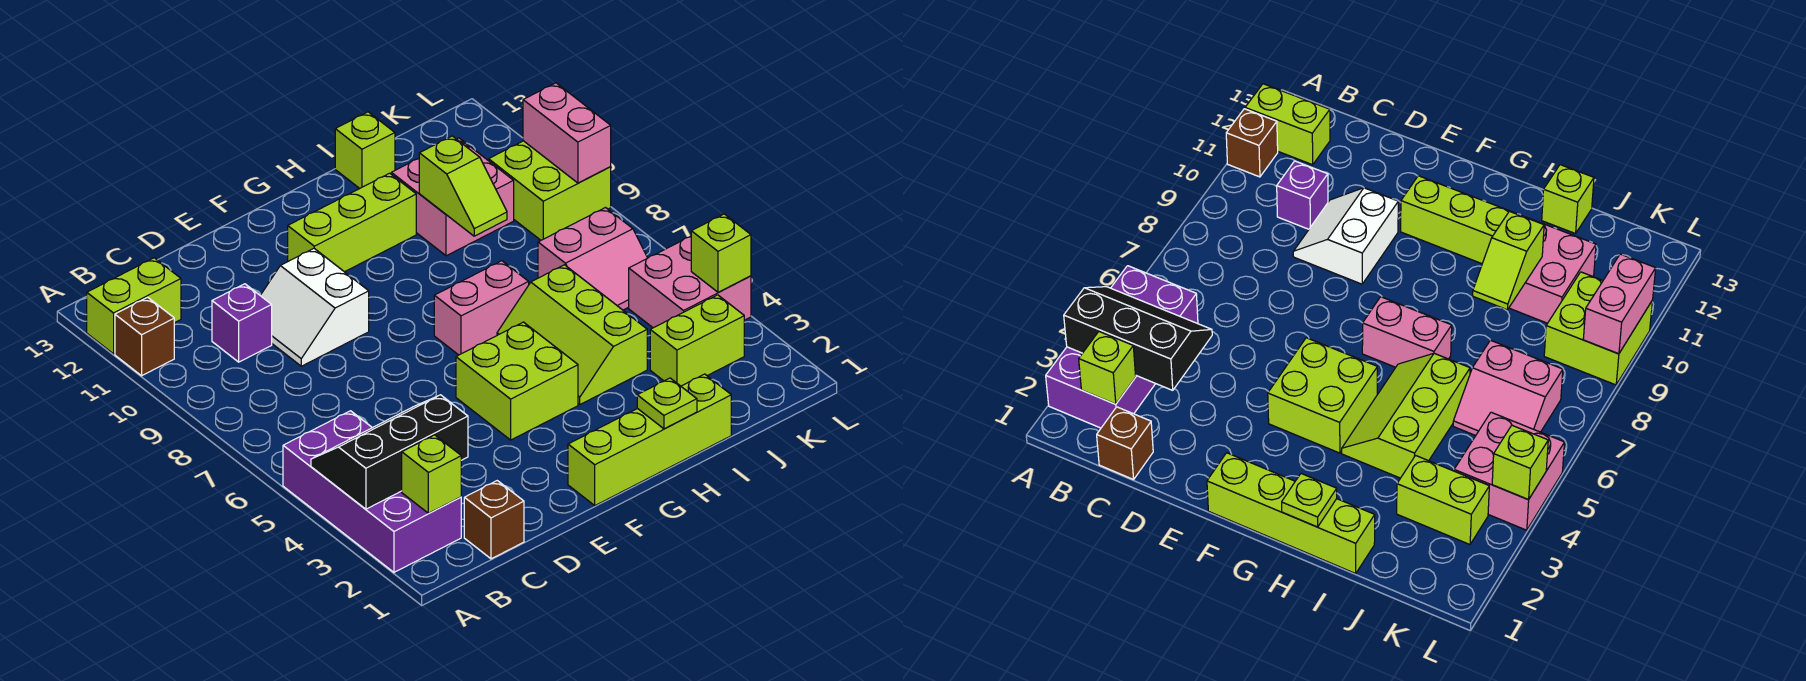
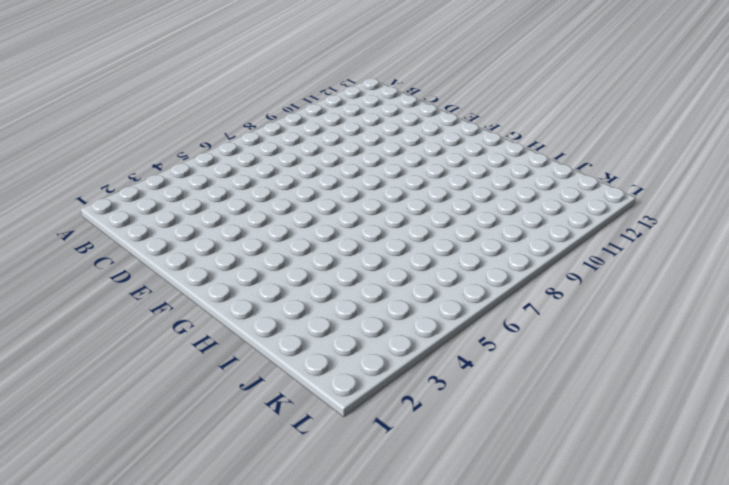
none -> purple brick A2:B5 level 1
none -> brown brick A11 level 1
none -> lime brick A12:B12 level 1

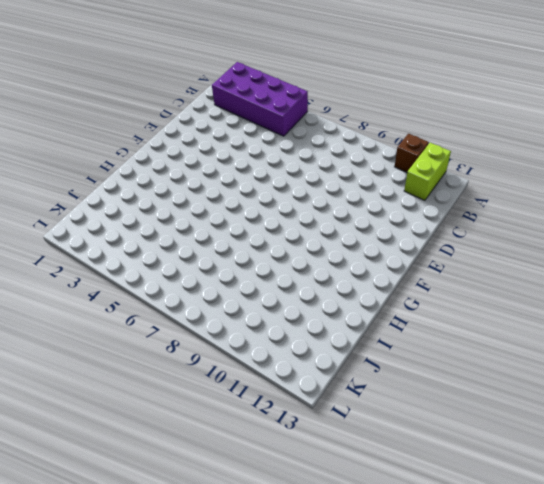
none -> brown brick C1 level 1
none -> purple brick C10 level 1
none -> white slope D9:E10 level 1 top E

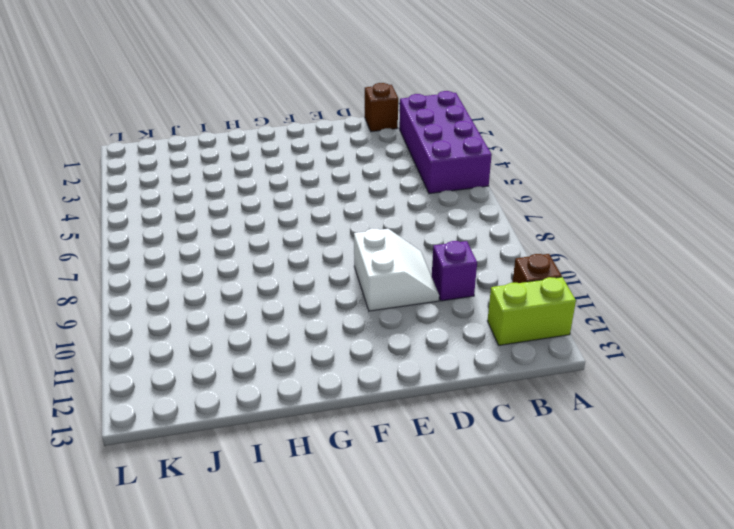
none -> lime brick F1:I1 level 1
none -> lime brick F4:G5 level 1
none -> lime brick F11:H11 level 1

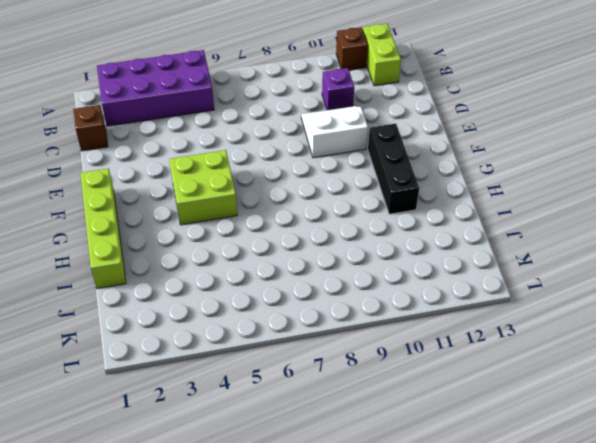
black brick F11:H11 level 1 -> lime brick F11:H11 level 1
none -> pink brick G7:H7 level 1
none -> lime slope H4:I6 level 1 top I
none -> pink brick I10:J11 level 1

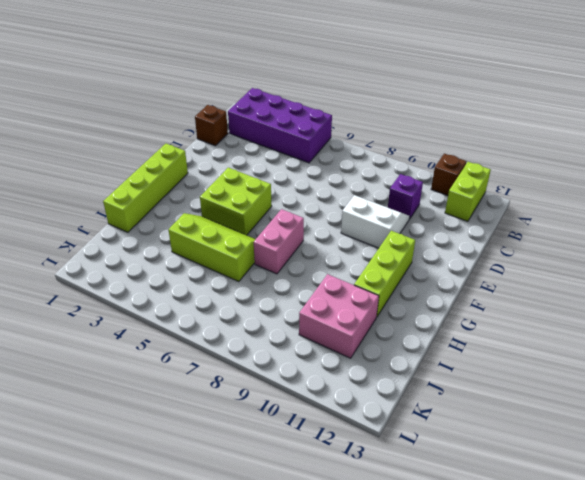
none -> lime brick I13 level 1
none -> lime brick J3:K3 level 1
none -> pink slope J6:K7 level 1 top 7

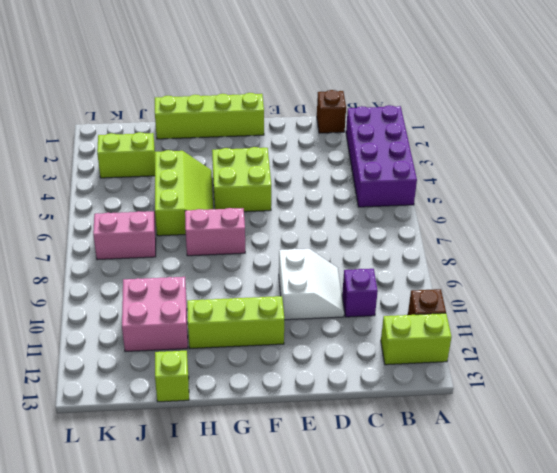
none -> pink brick K4:L5 level 1
none -> lime brick K9:L10 level 1
none -> black slope A3:C4 level 2 top 3

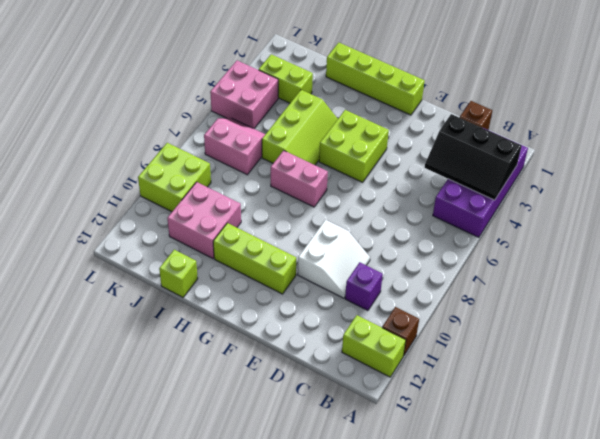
none -> lime brick B2 level 2
none -> lime plate H1 level 2
none -> lime slope I9:I10 level 2 top 10

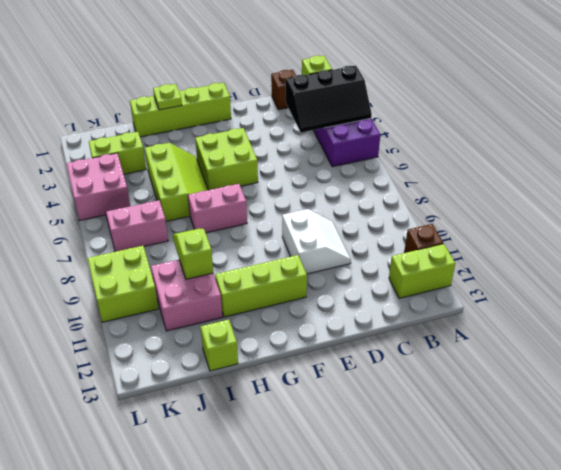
none -> purple brick C10 level 1
none -> lime brick L4 level 2
none -> pink brick L9:L10 level 2

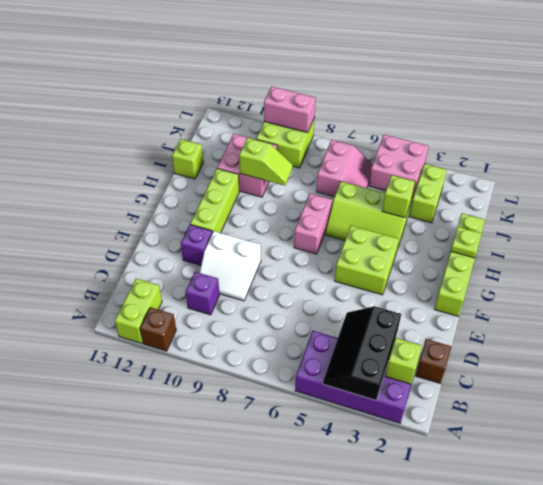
purple brick E11 level 1 -> none
lime brick I4 level 2 -> lime brick L4 level 2

